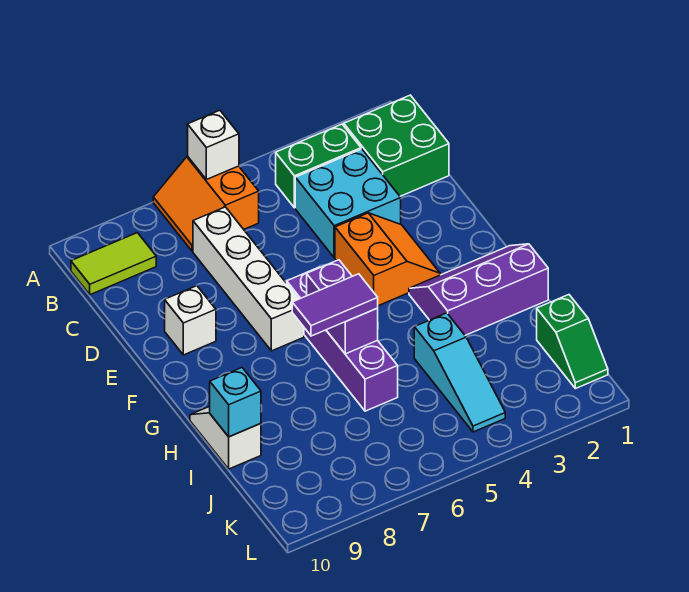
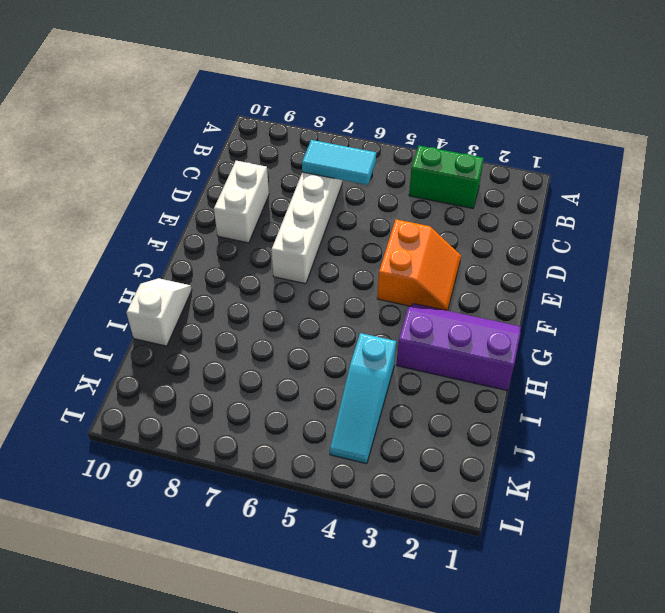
cyan tile C6:C7 level 2 -> none
white brick D9:E9 level 1 -> white brick E9 level 1
none -> orange slope A6:B7 level 1 top 6
none -> green brick B1:C2 level 1
none -> lime tile B9:B10 level 1

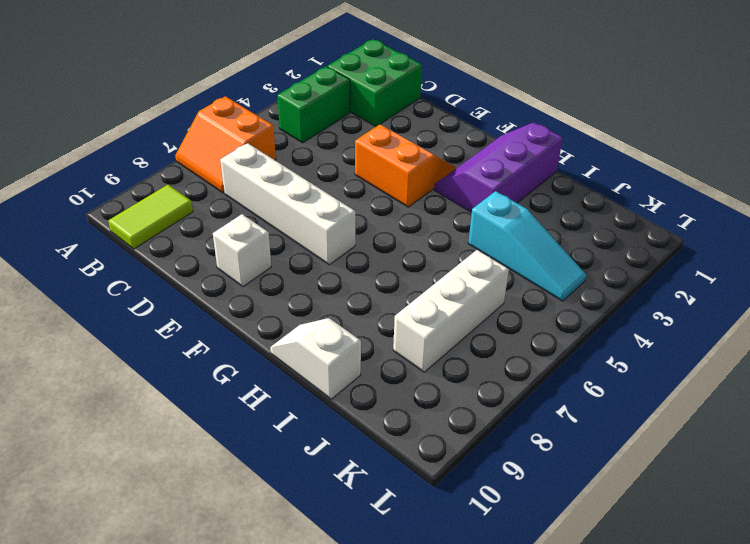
white brick J6:J8 level 1 -> none
none -> cyan brick C3:D4 level 1
none -> purple brick F6:I6 level 1
none -> green slope J1:K1 level 1 top J

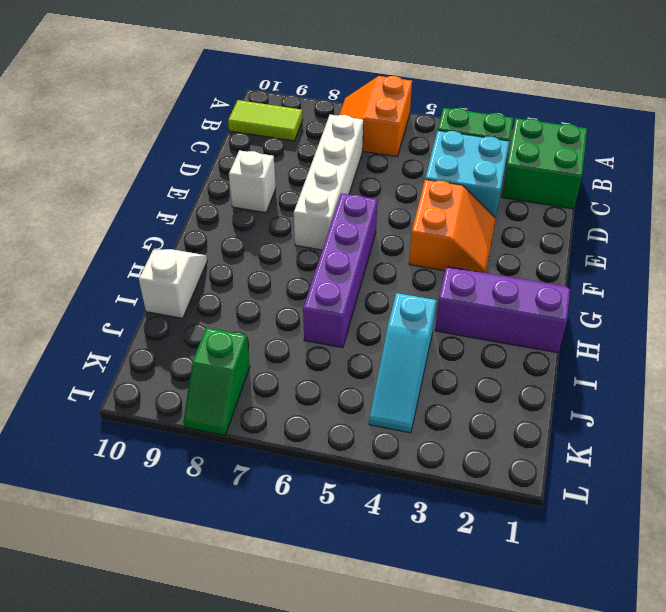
green slope K8:L8 level 1 top K -> green slope J1:K1 level 1 top J
none -> white brick A6 level 2
none -> purple brick G6:H6 level 2
none -> cyan brick I10 level 2

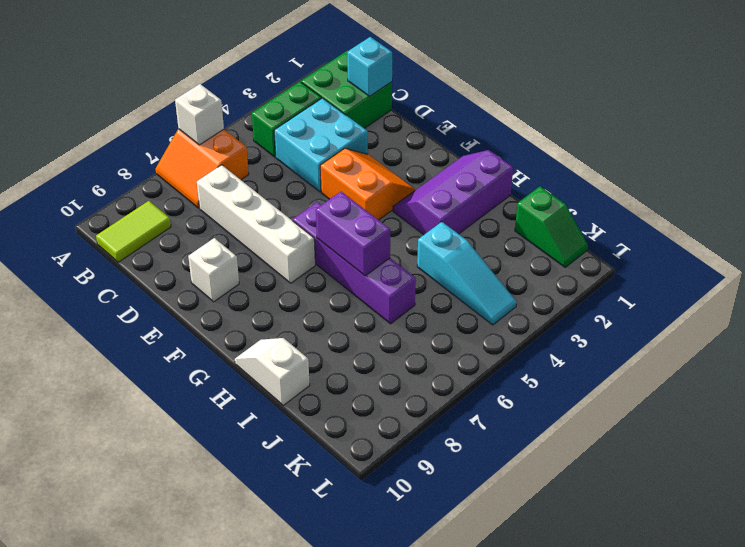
cyan brick C1 level 2 -> cyan brick I10 level 2
none -> purple tile H6:H7 level 3

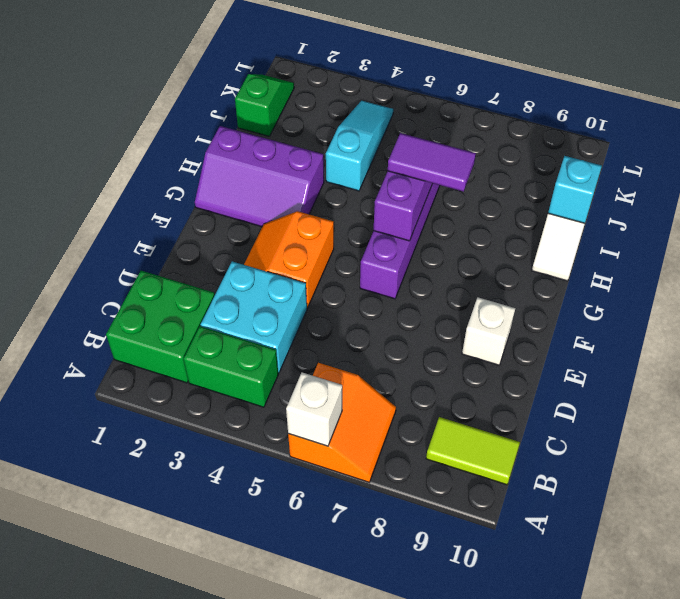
none -> white brick C7:F7 level 1

